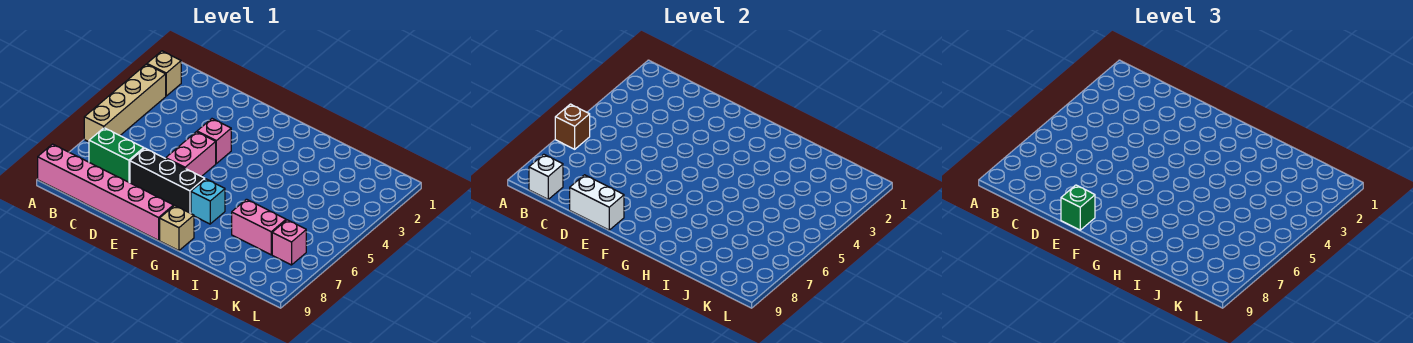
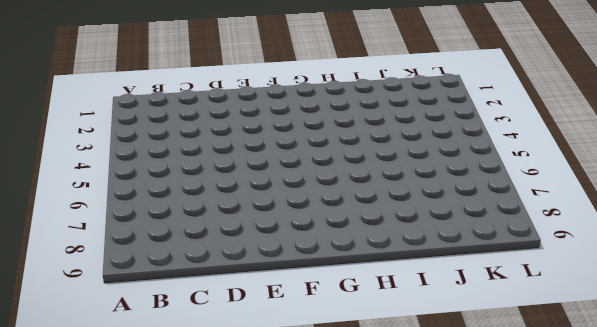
none -> tan brick A2 level 1
none -> tan brick A3:A6 level 1
none -> pink brick A9:F9 level 1

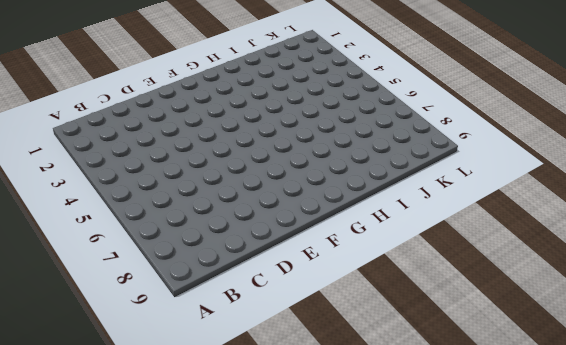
none -> tan brick A2 level 1
none -> tan brick A3:A6 level 1
none -> pink brick A9:F9 level 1

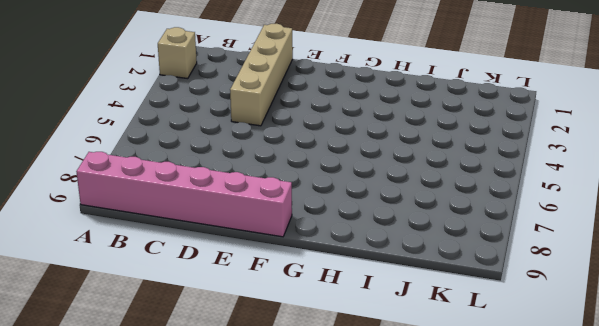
tan brick D1:D4 level 1 -> tan brick A3:A6 level 1
none -> green brick B7:C7 level 1
none -> black brick D7:F7 level 1
none -> pink brick E4 level 1

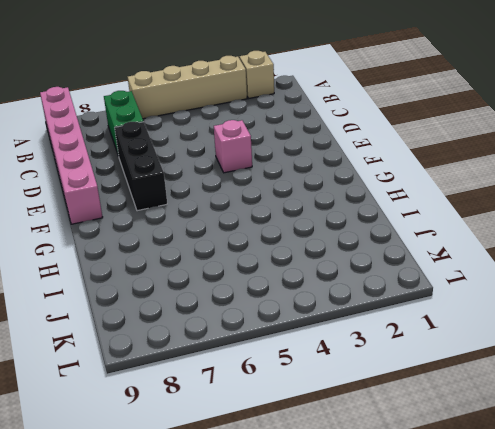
none -> pink brick E5:E6 level 1
none -> cyan brick G7 level 1
none -> tan brick G9 level 1

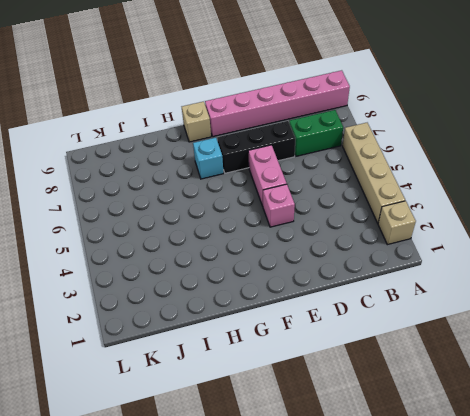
none -> pink brick I7:J7 level 1
none -> pink brick K7 level 1
none -> brown brick A6 level 2

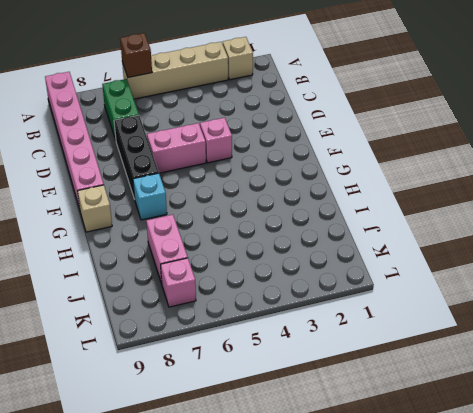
none -> white brick B9 level 2
none -> white brick D9:E9 level 2
none -> green brick E9 level 3

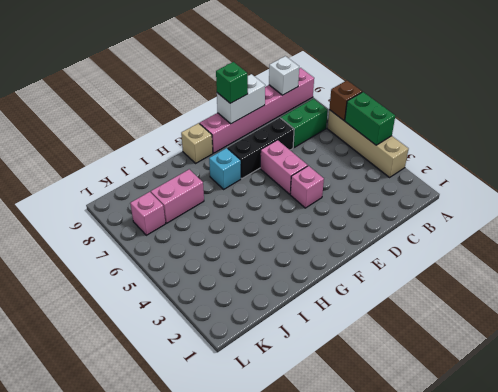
green brick A4:A5 level 2 -> none
none -> tan brick A2 level 1

